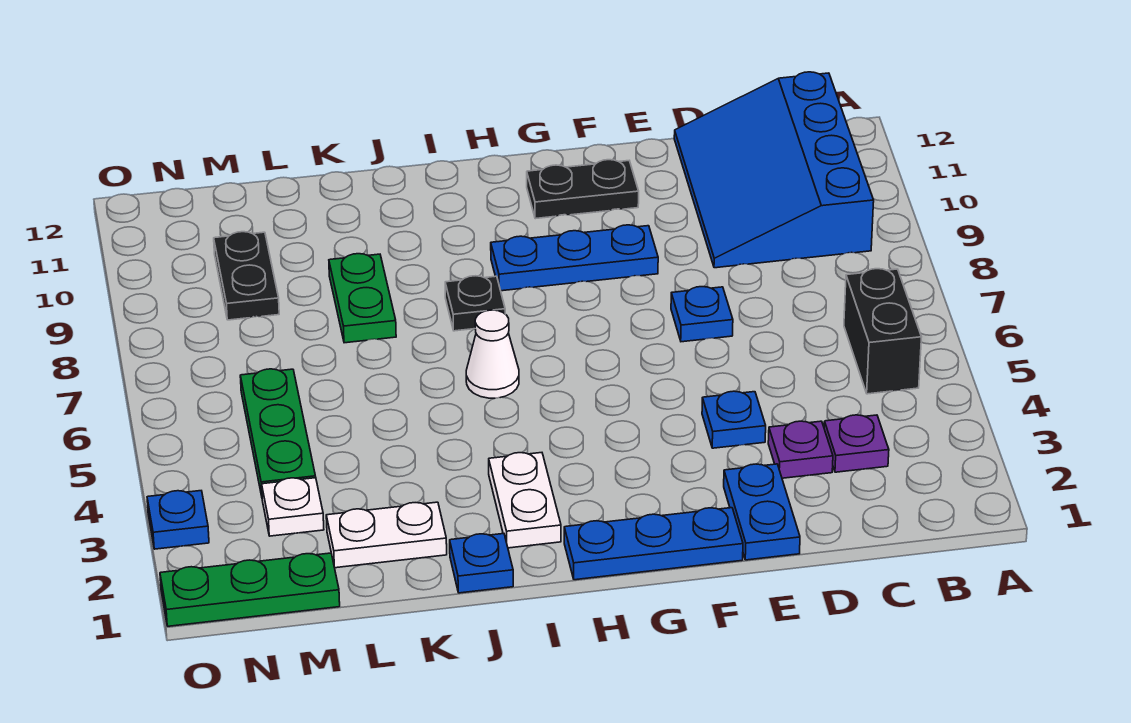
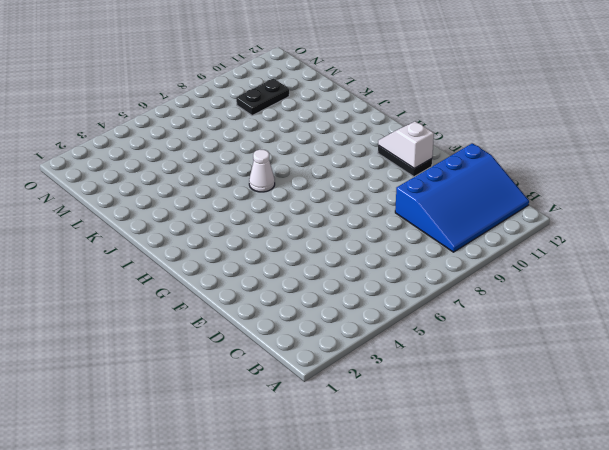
blue slope B9:D12 level 1 top D -> blue slope B9:D12 level 1 top B
white slope F11:G11 level 2 top F -> none
none -> black brick B5:B6 level 1
none -> purple plate C3 level 1
none -> purple plate D3 level 1

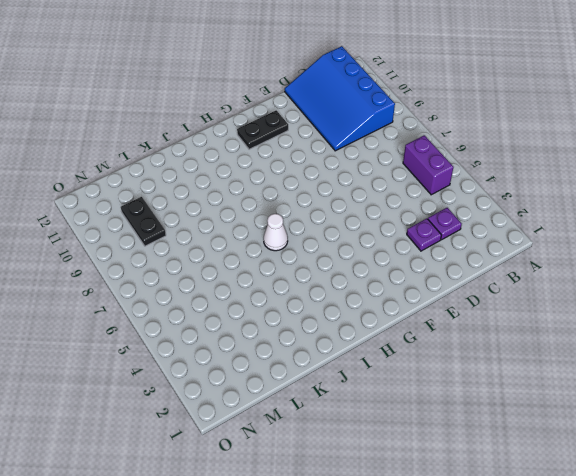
purple brick B5:B6 level 1 -> black brick B5:B6 level 1
none -> blue plate E1:E2 level 1
none -> blue plate E4 level 1
none -> blue plate E7 level 1

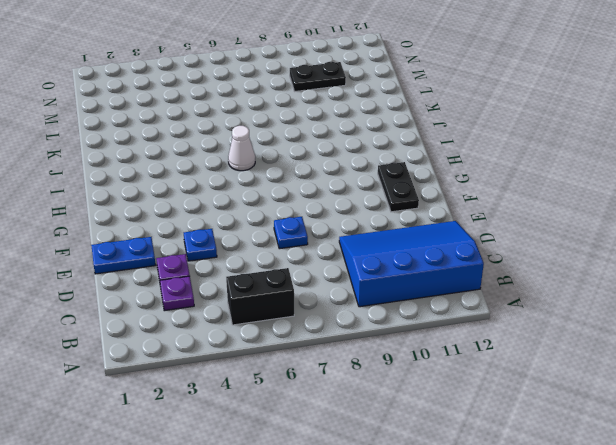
none -> blue plate F1:H1 level 1
none -> blue plate F9:H9 level 1
none -> white plate I2:I3 level 1

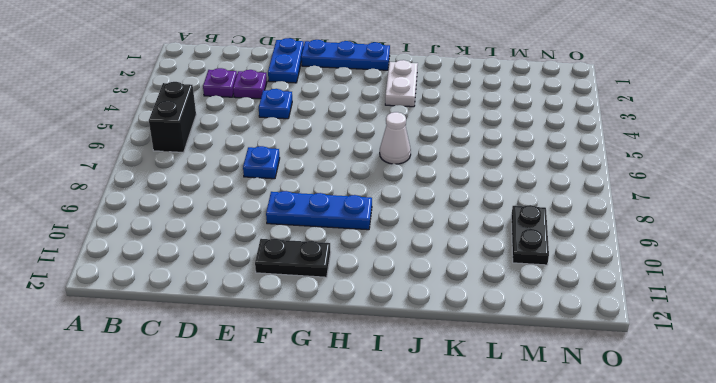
none -> blue slope B9:D12 level 1 top B
none -> black plate I8 level 1
none -> blue plate J1 level 1

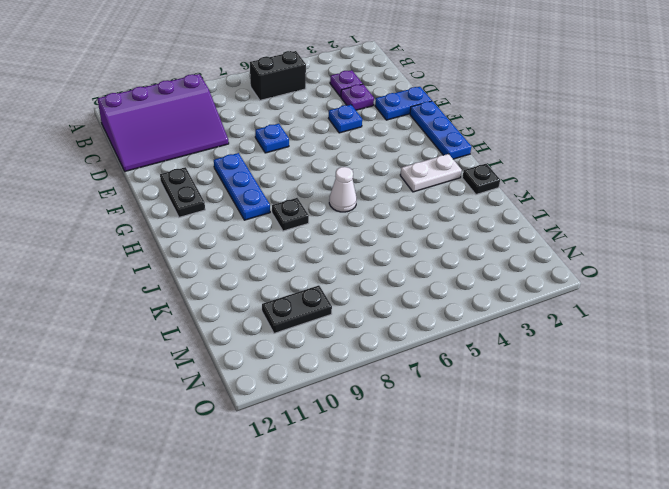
purple slope B9:D12 level 1 top B -> blue slope B9:D12 level 1 top B
black plate J1 level 1 -> blue plate J1 level 1
none -> white plate K2:L2 level 1
none -> green plate K8:K9 level 1
none -> green plate M1:O1 level 1

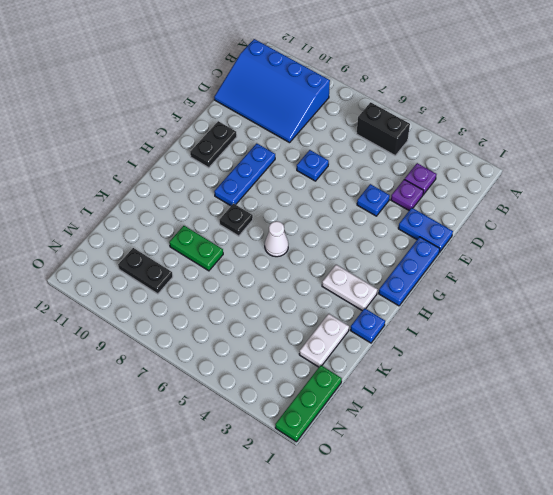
none -> white plate M3 level 1
none -> green plate M4:M6 level 1
none -> blue plate O3 level 1

